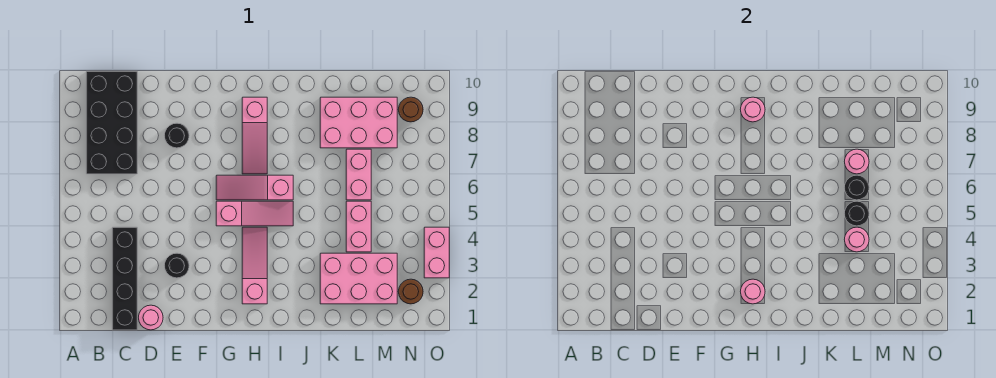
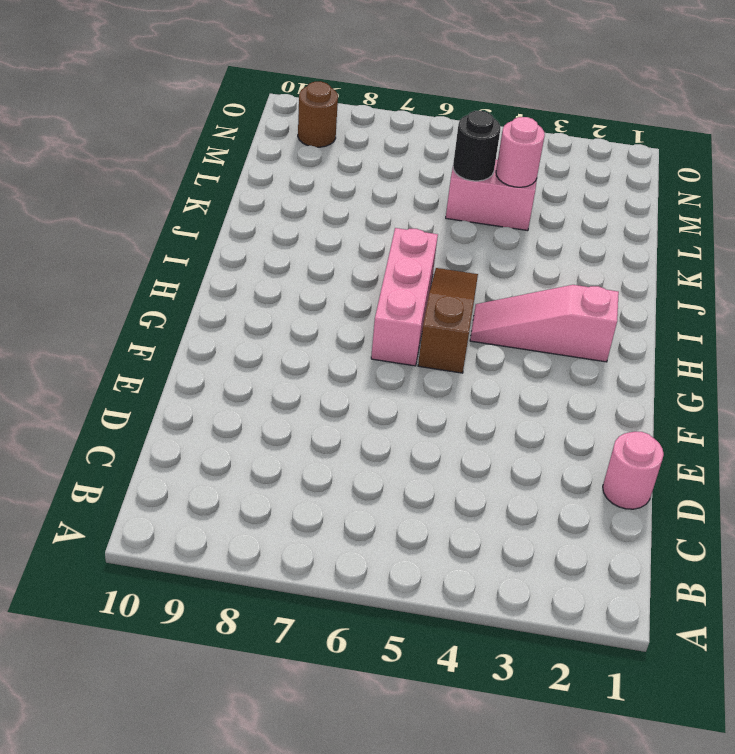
brown slope G5:I5 level 1 top G -> pink slope G5:I5 level 1 top G
pink brick G6:I6 level 1 -> pink slope G6:I6 level 1 top I
none -> black brick B7:C10 level 1
none -> black brick C1:C4 level 1
none -> black round brick E3 level 1

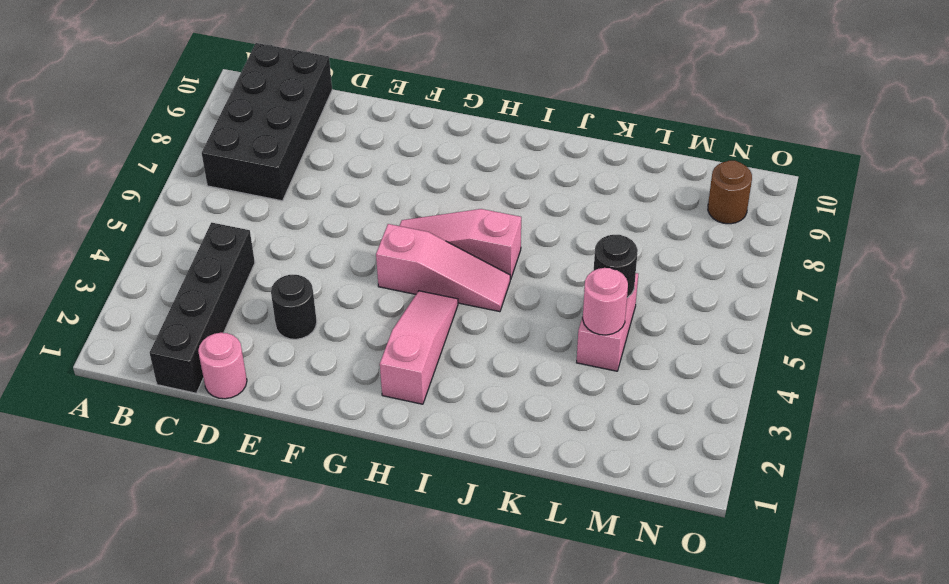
none -> black round brick E8 level 1
none -> pink slope H7:H9 level 1 top 9
none -> pink brick K2:M3 level 1

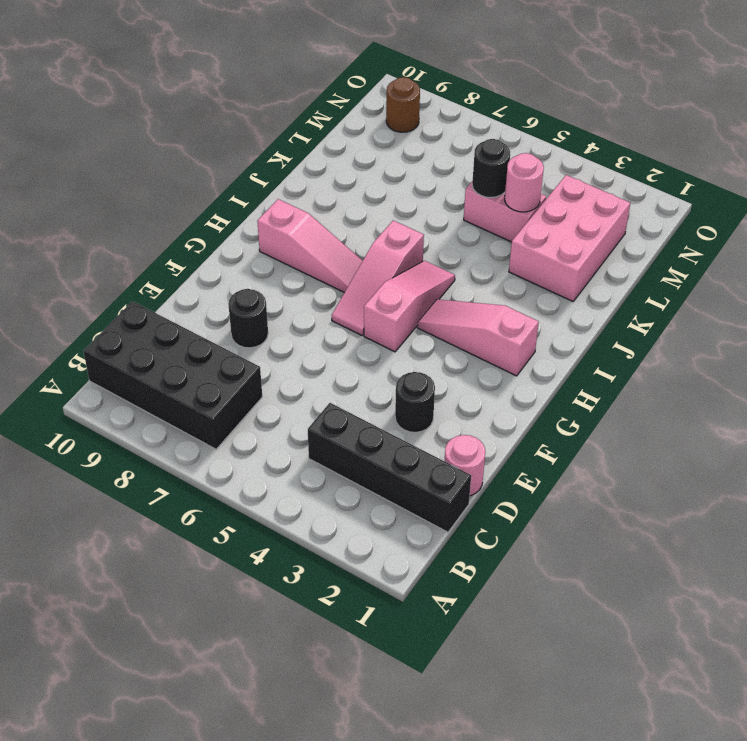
none -> pink brick K8:M9 level 1
none -> pink brick L6:L7 level 1
none -> brown round brick N2 level 1

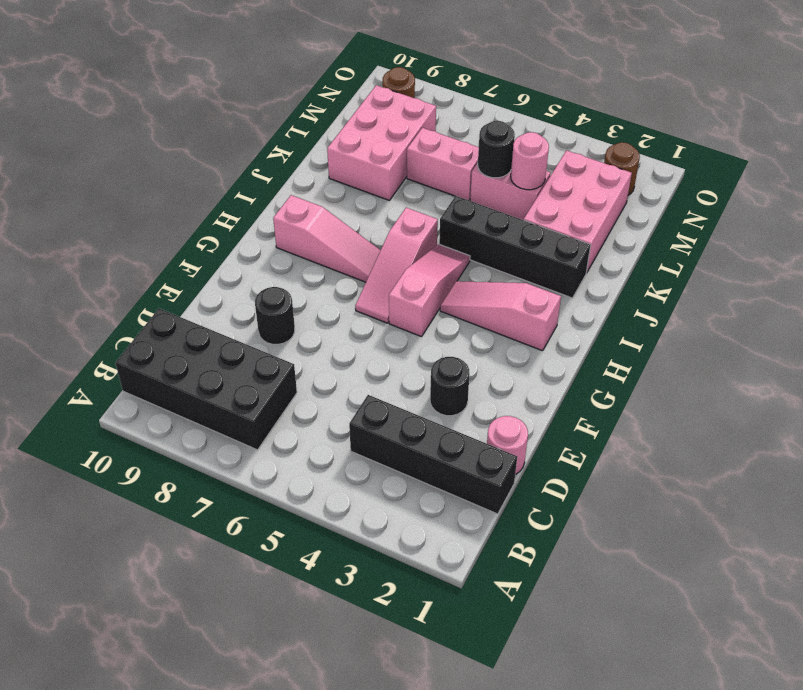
black brick J2:J5 level 1 -> none
none -> pink brick O3:O4 level 1
none -> pink round brick H2 level 2
none -> pink round brick H9 level 2

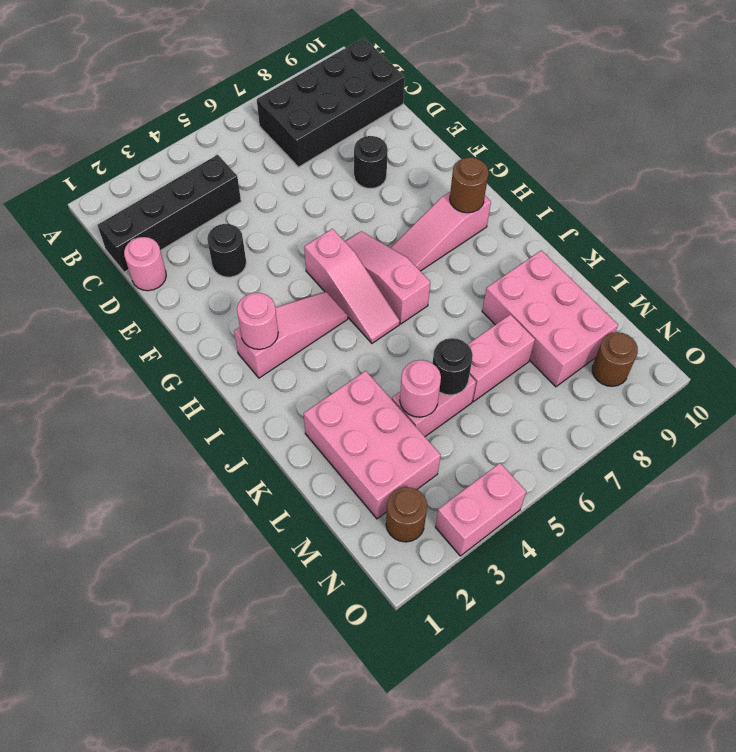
brown round brick H9 level 2 -> pink round brick H9 level 2
none -> black round brick L6 level 2
none -> pink round brick L7 level 2

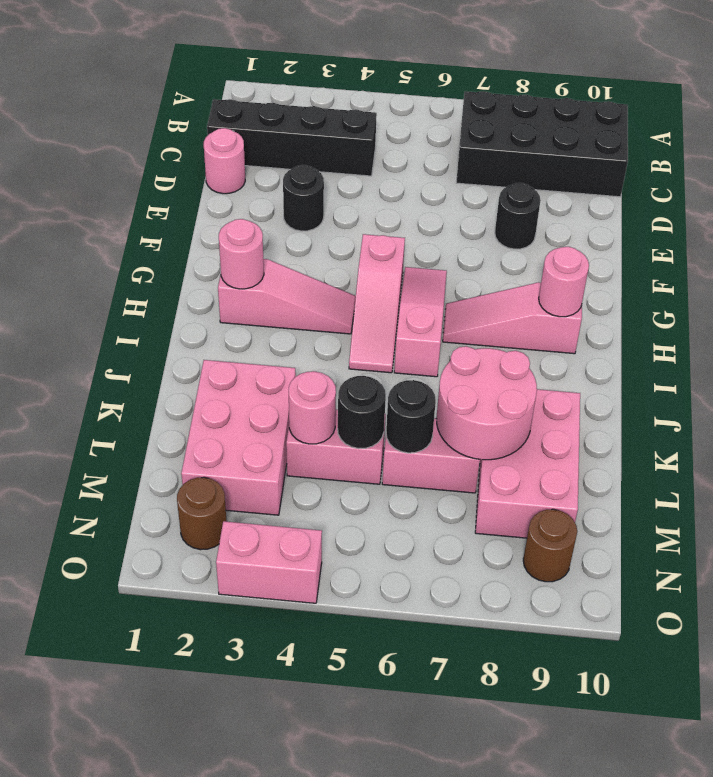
pink round brick K7:L8 level 2 -> pink round brick L7 level 2

